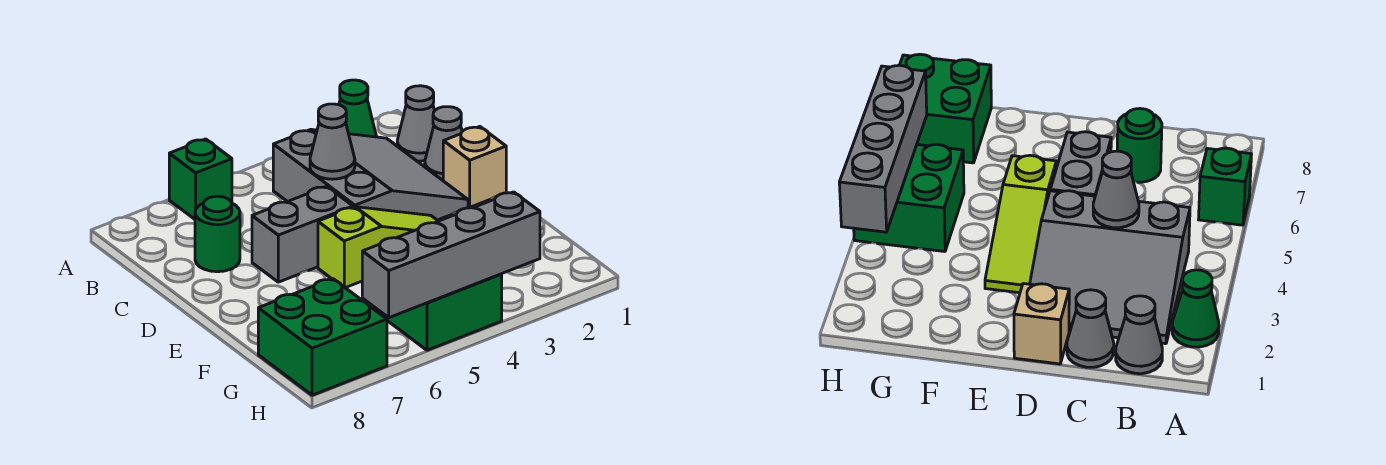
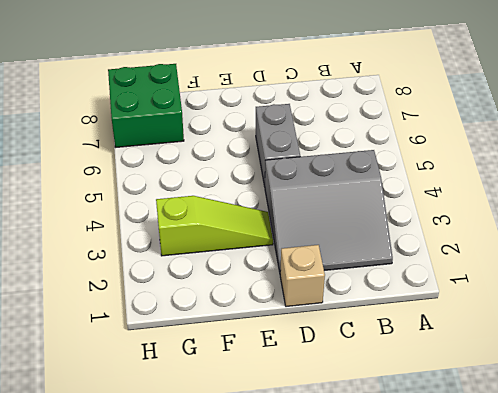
lime slope E3:G3 level 1 top G -> lime slope E3:E5 level 1 top 5
none -> green cone A2 level 1
none -> green brick A6 level 1
none -> grey cone B1 level 1

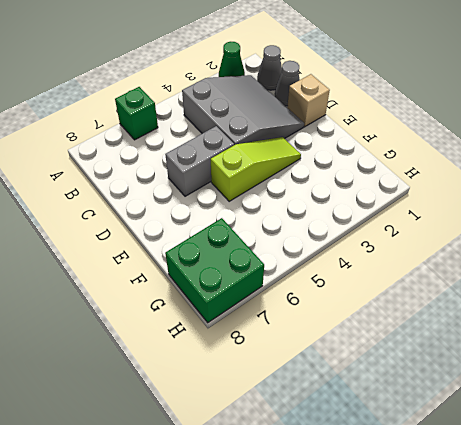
none -> green round brick C7 level 1
none -> green brick G4:H5 level 1
none -> grey cone C4 level 2

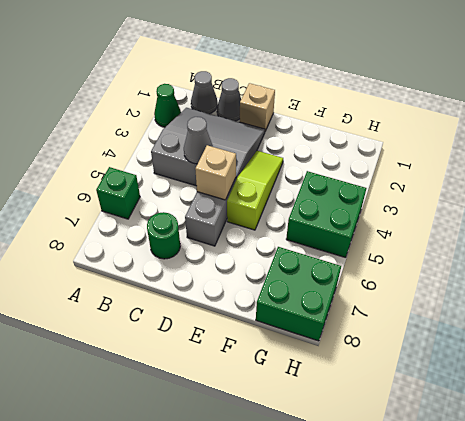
tan brick D5 level 2 -> none
none -> grey brick H3:H6 level 2

